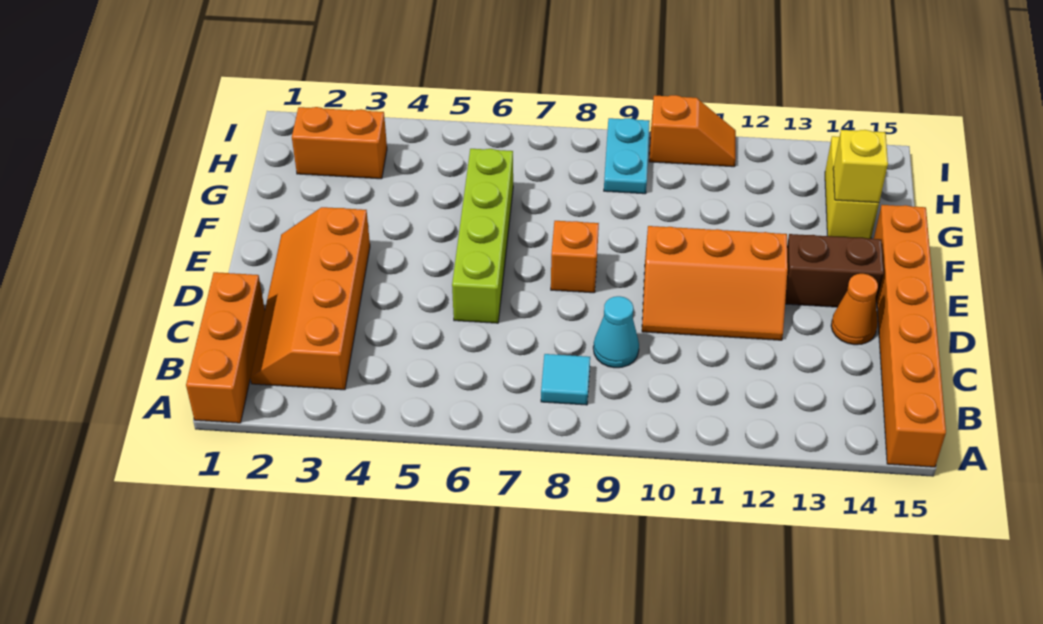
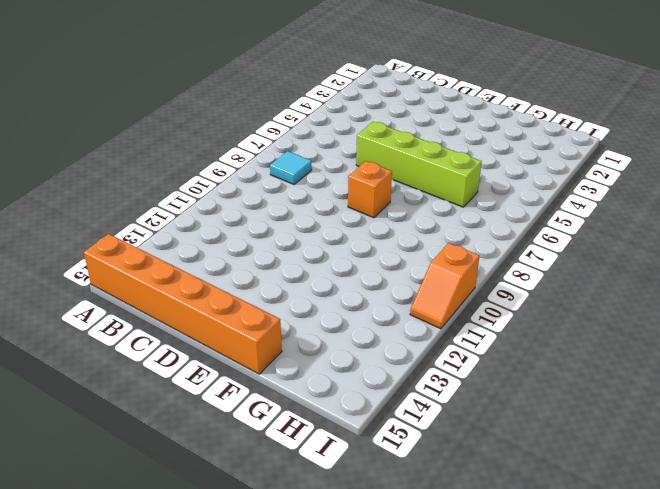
none -> orange brick A1:C1 level 1
none -> orange slope B2:E3 level 1 top 3
none -> cyan cone C9 level 1

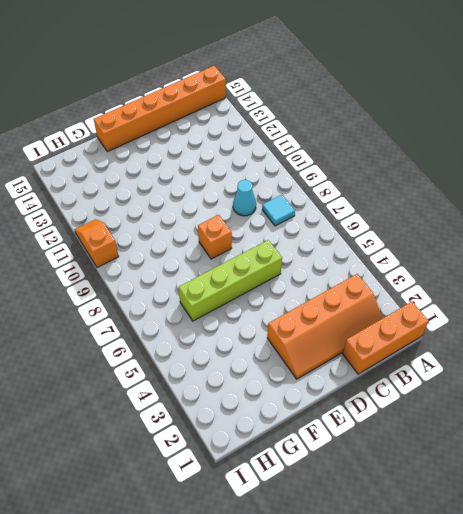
none -> orange slope D10:E12 level 1 top E
none -> orange cone D14 level 1
none -> brown brick E13:E14 level 1

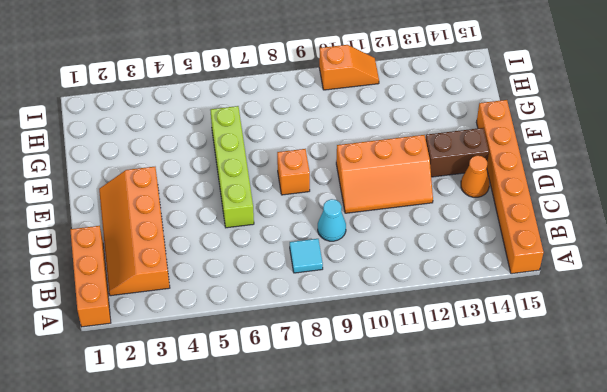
none -> yellow brick G14:H14 level 1
none -> orange brick H2:H3 level 1
none -> cyan plate H9:I9 level 1

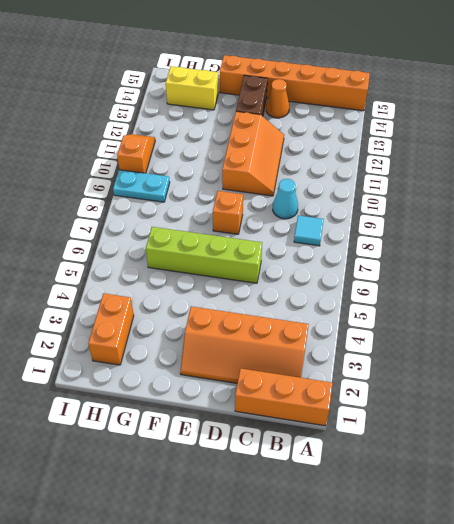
none -> yellow brick G14 level 2

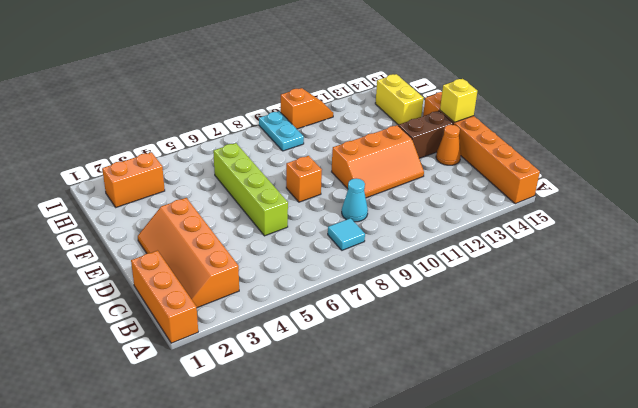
yellow brick E15 level 2 -> yellow brick G14 level 2

